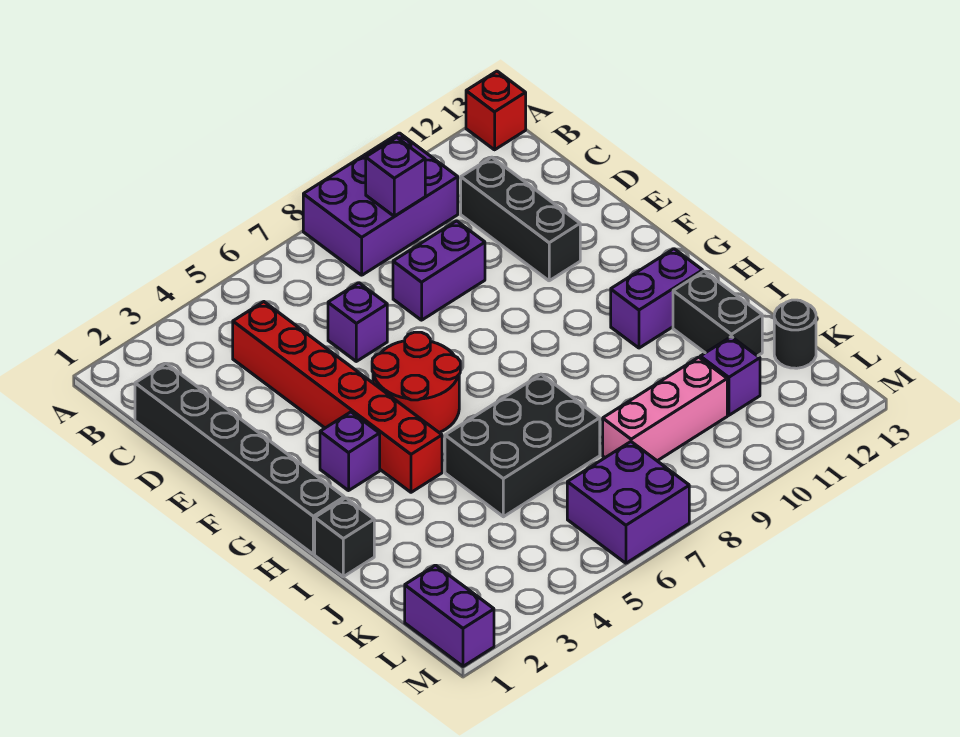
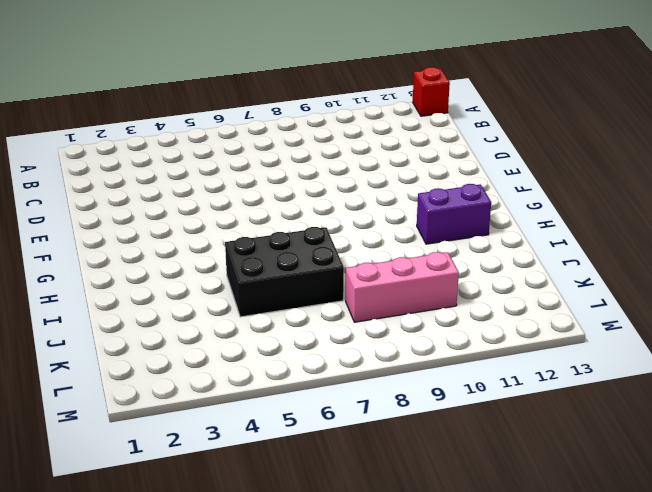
none -> purple brick A8:B10 level 1
none -> black brick C1:H1 level 1
none -> red brick C4:H4 level 1

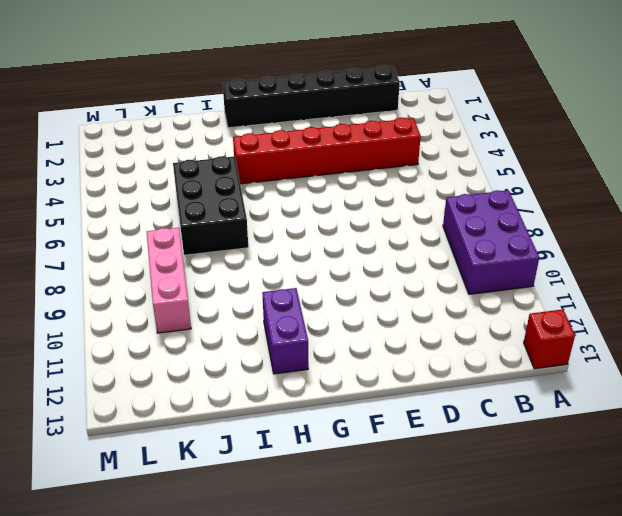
none -> black brick C11:E11 level 1
none -> purple brick D6 level 1
none -> purple brick D8:D9 level 1

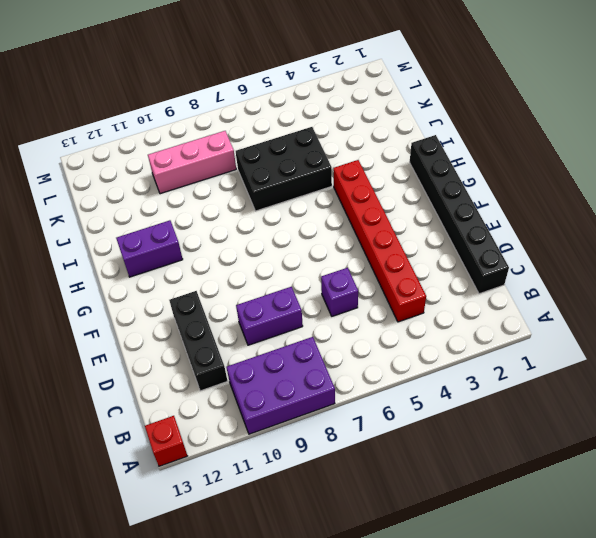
none -> red round brick F5:G6 level 1
none -> purple brick G3 level 1
none -> black brick I1 level 1

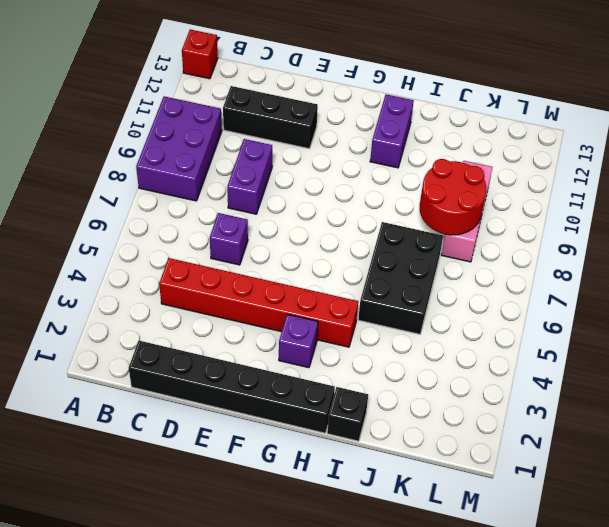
red round brick J8:K9 level 2 -> red round brick F5:G6 level 1
none -> black brick I12:J12 level 1
none -> purple brick K11 level 1
none -> black round brick K13 level 1

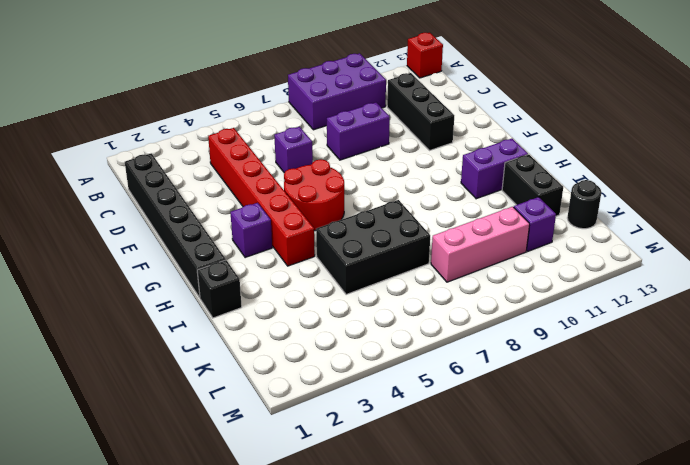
none -> purple brick L1:M1 level 1
none -> purple brick L6:M7 level 1
none -> purple brick B9 level 2

